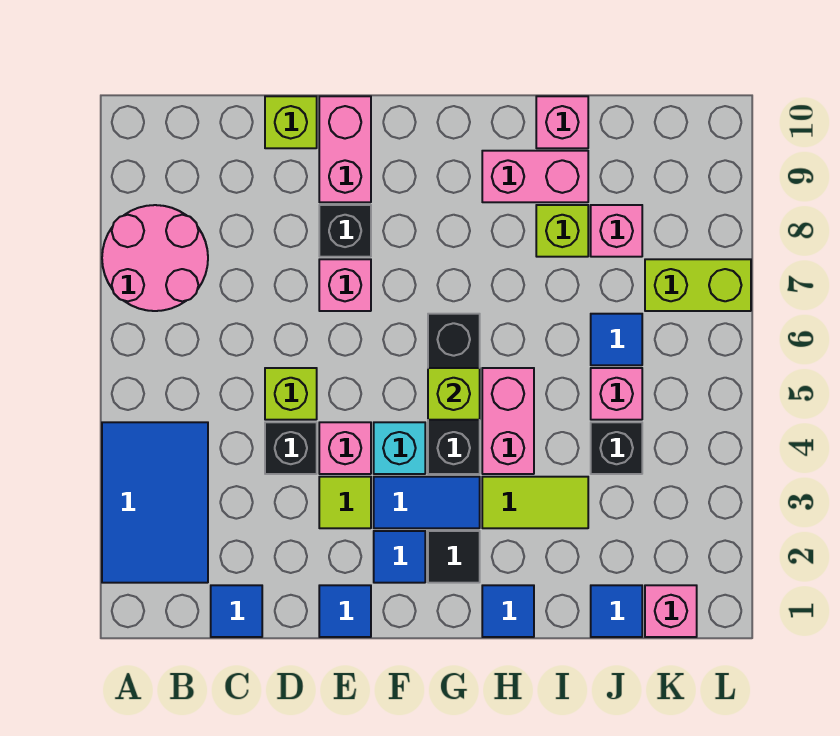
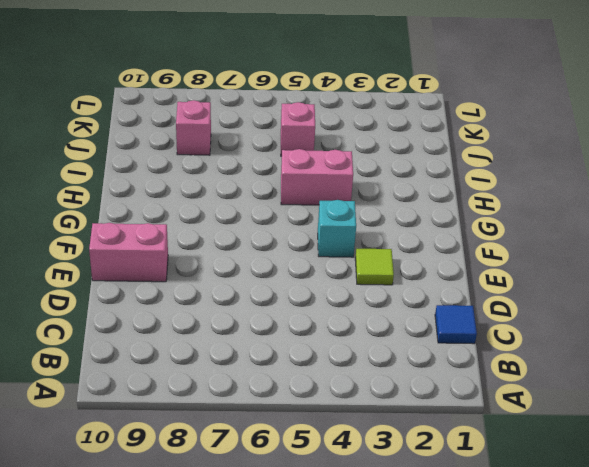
none -> blue tile A2:B4 level 1
none -> pink round brick A7:B8 level 1
none -> black brick D4 level 1
none -> lime brick D5 level 1

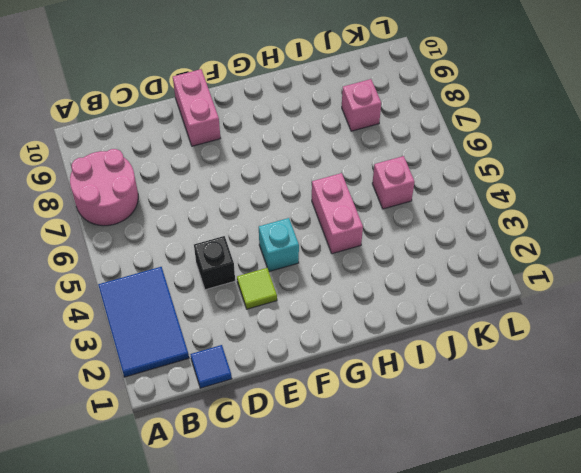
none -> lime brick D5 level 1
none -> lime brick D10 level 1
none -> blue tile E1 level 1
none -> pink brick E4 level 1

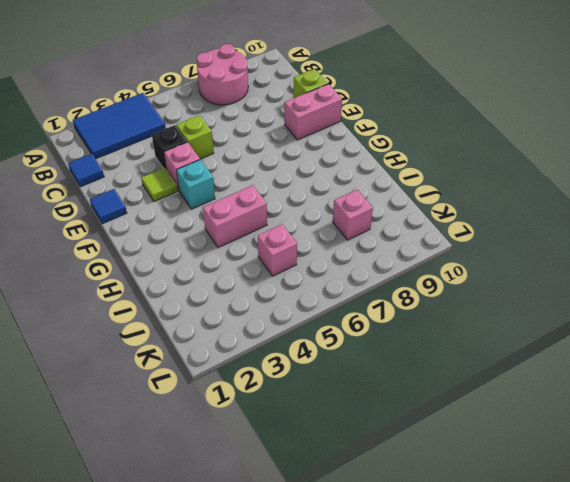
none -> pink brick E7 level 1
none -> black brick E8 level 1
none -> blue tile F2 level 1
none -> blue tile F3:G3 level 1

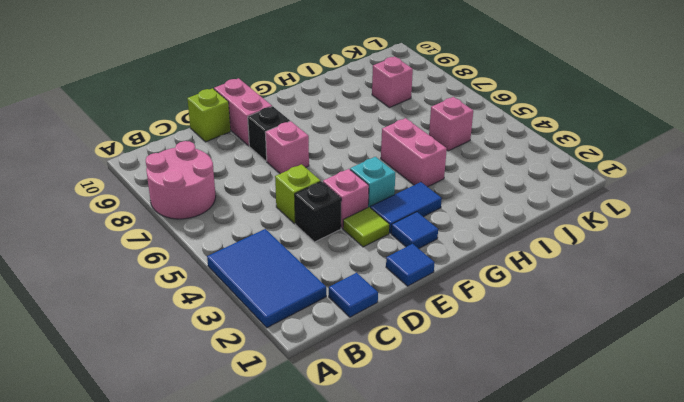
none -> black tile G2 level 1
none -> black brick G4:G6 level 1
none -> blue tile H1 level 1
none -> lime tile H3:I3 level 1

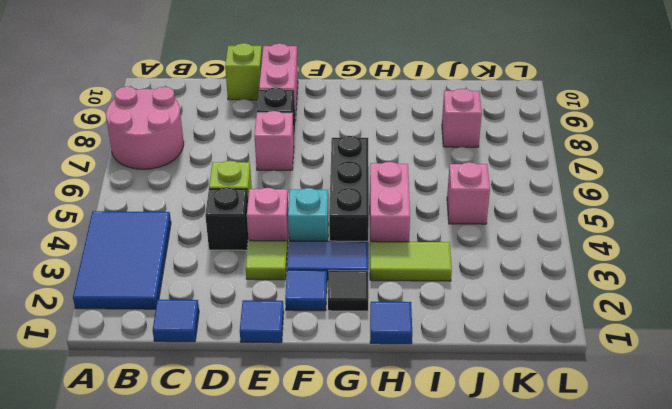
none -> pink brick H9:I9 level 1
none -> lime brick I8 level 1
none -> pink brick I10 level 1
none -> blue tile J1 level 1

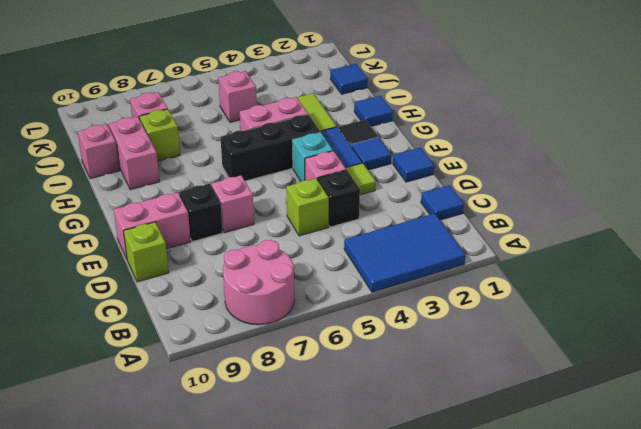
none -> black brick J4 level 1
none -> blue tile J6 level 1
none -> pink brick K1 level 1
none -> lime brick K7:L7 level 1

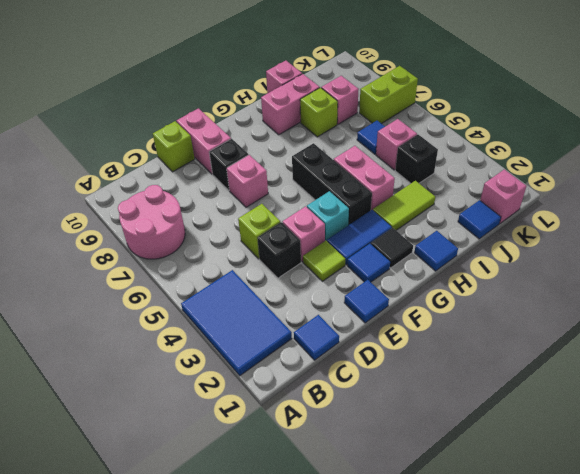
none -> lime brick G5 level 2

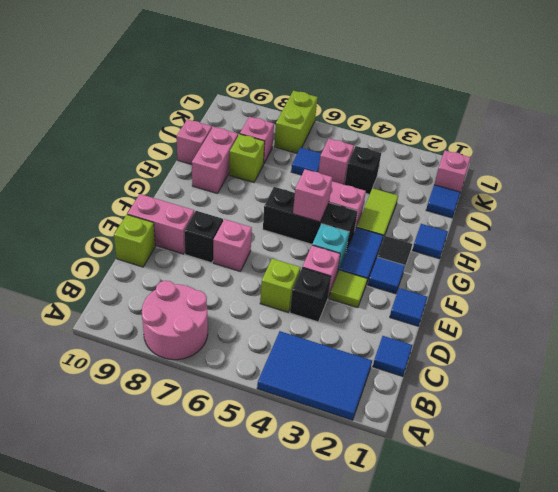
pink brick G5 level 2 -> lime brick G5 level 2

